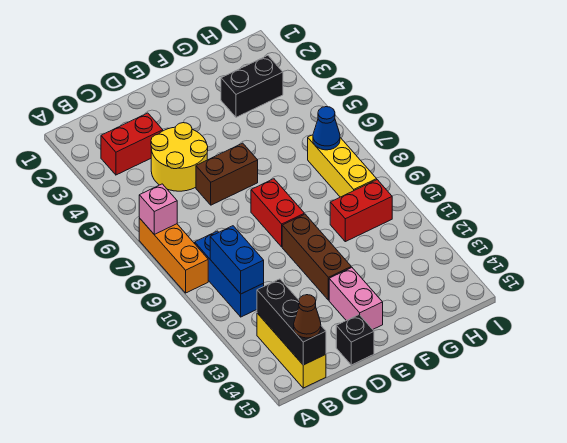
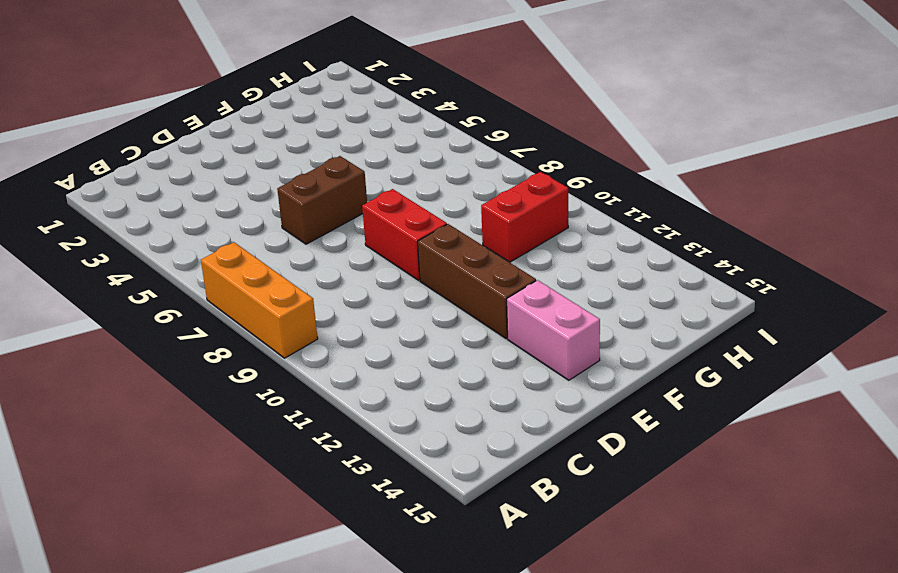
none -> red brick B3:C3 level 1
none -> blue brick B9:B11 level 1
none -> yellow brick B13:B15 level 1

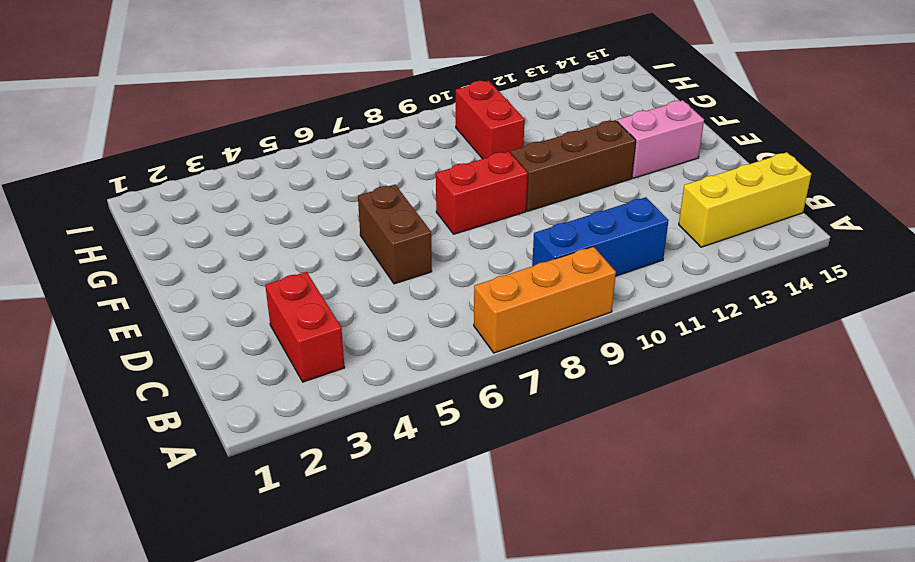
none -> yellow round brick C4:D5 level 1
none -> black brick D15 level 1
none -> black brick G3:H3 level 1

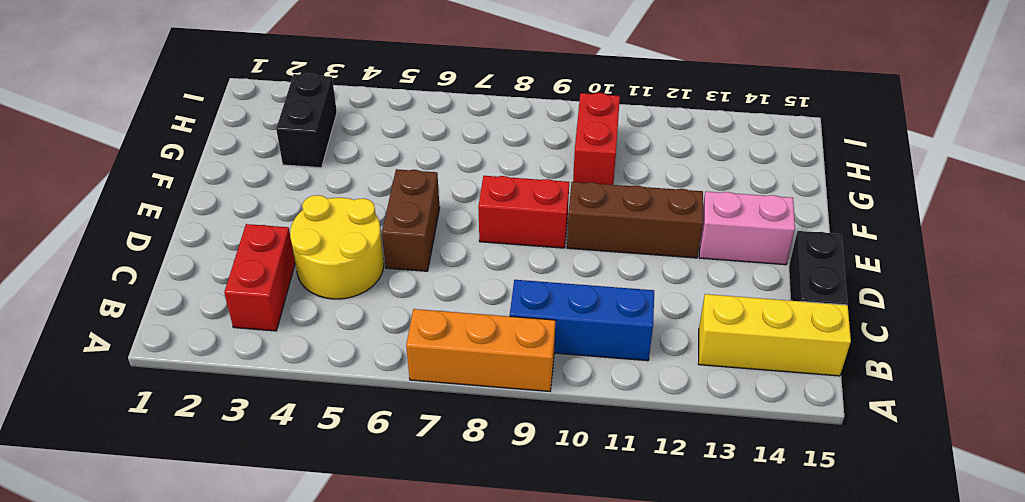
black brick C15:D15 level 1 -> black brick D15 level 1
none -> yellow brick H7:H9 level 1
none -> pink brick A7 level 2
none -> blue brick B10:B11 level 2

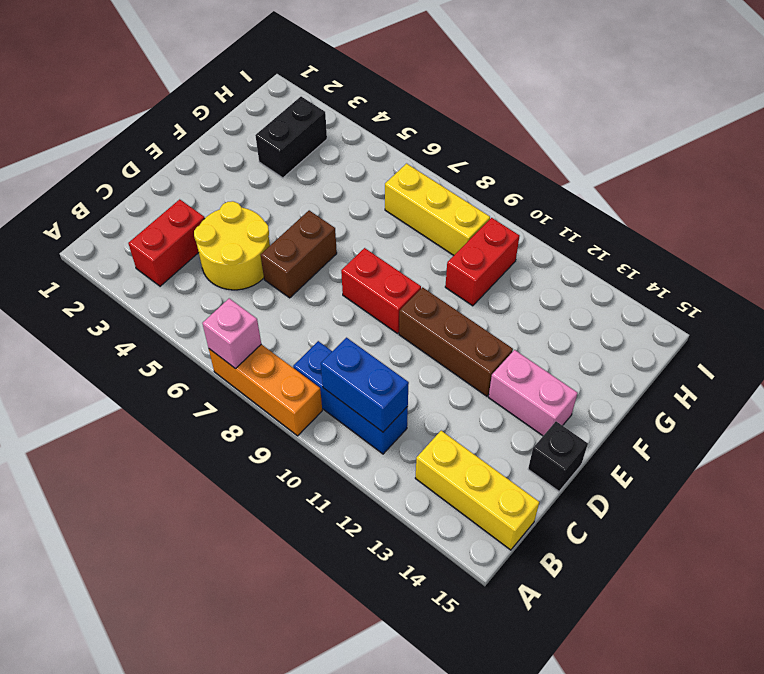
none -> black brick B13:B15 level 2
none -> blue cone H7 level 2
none -> brown cone B15 level 3

